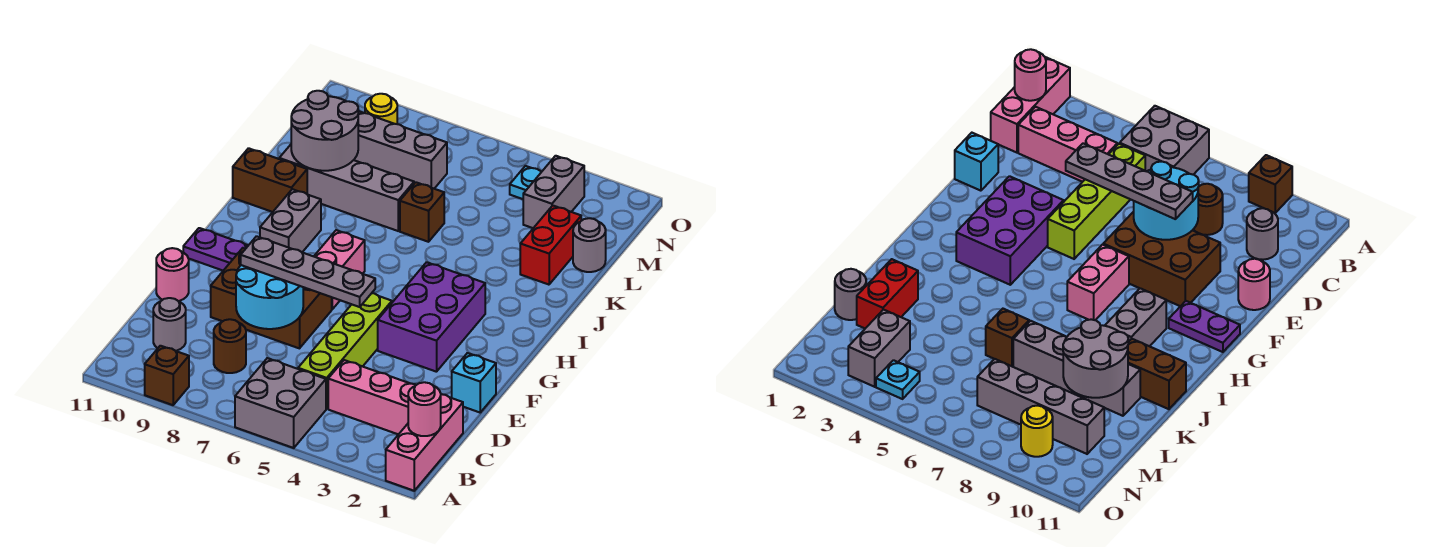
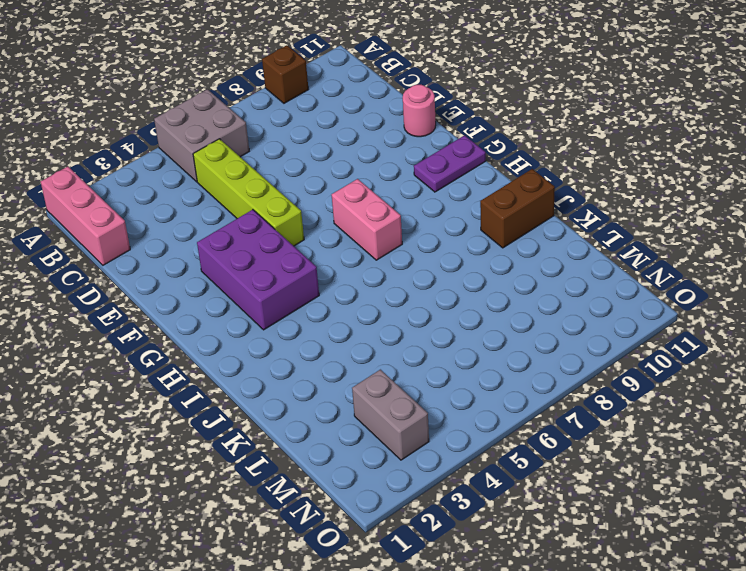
none -> pink brick C2:C4 level 1
none -> brown round brick C8 level 1
none -> grey round brick C10 level 1

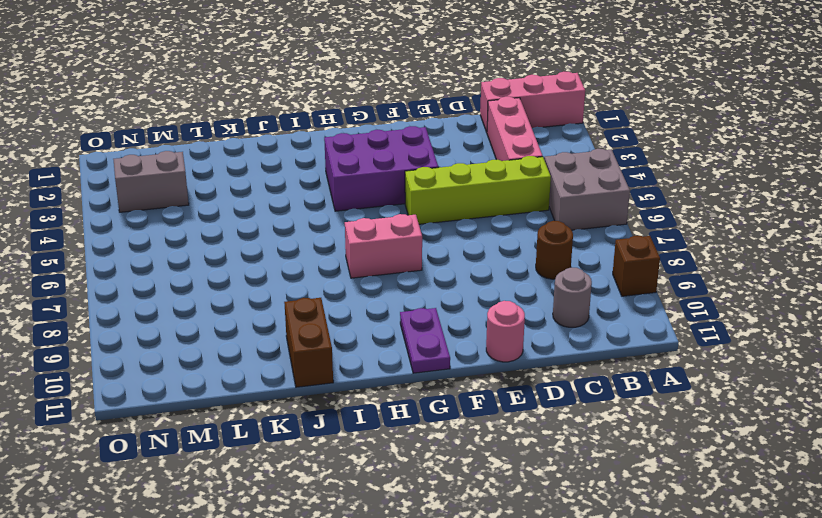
none -> cyan brick E1 level 1
none -> brown brick E7:F9 level 1
none -> grey brick H9:I9 level 1

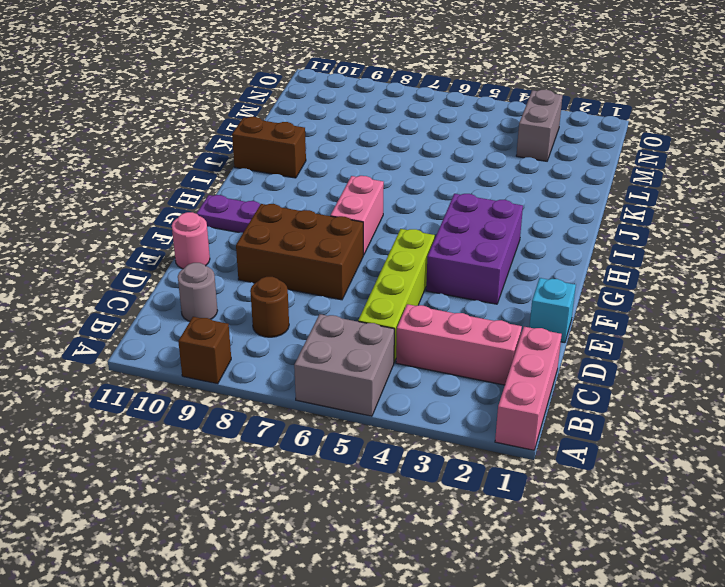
none -> grey brick H9:I9 level 1
none -> red brick K2:L2 level 1
none -> brown brick K6 level 1

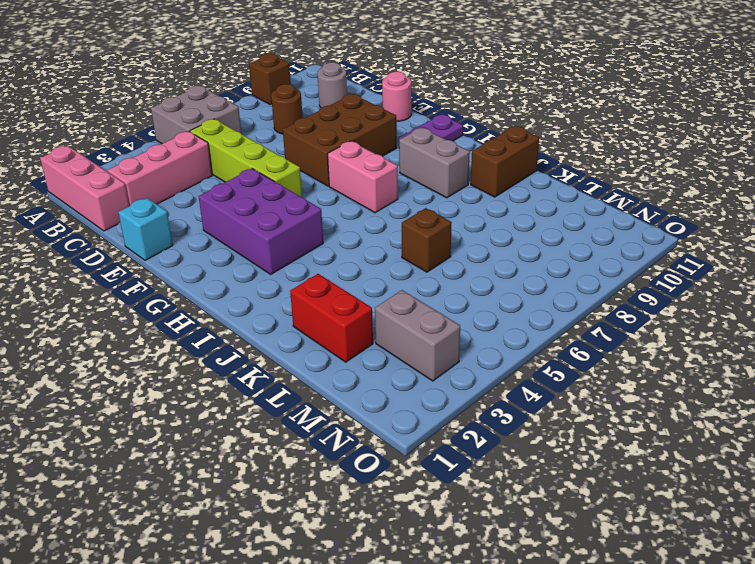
none -> grey brick K7:K10 level 1
none -> grey round brick L1 level 1
none -> grey brick M7:M10 level 1

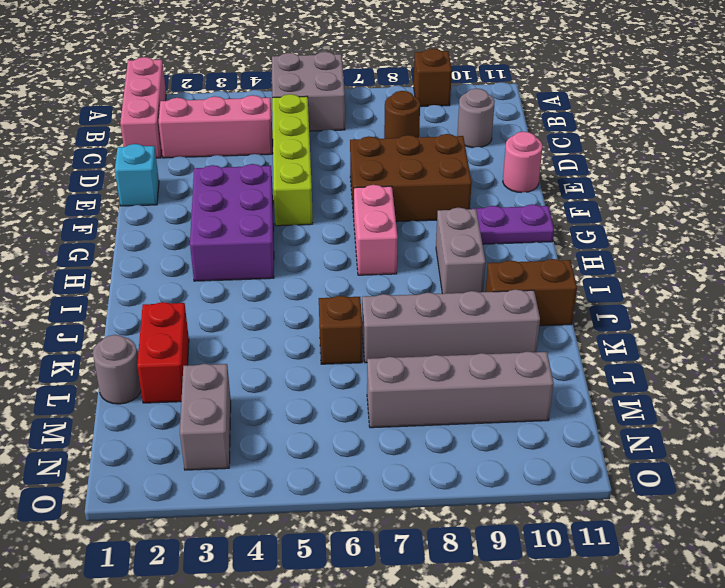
none -> cyan plate N4 level 1
none -> yellow round brick N9 level 1
none -> pink round brick B1 level 2

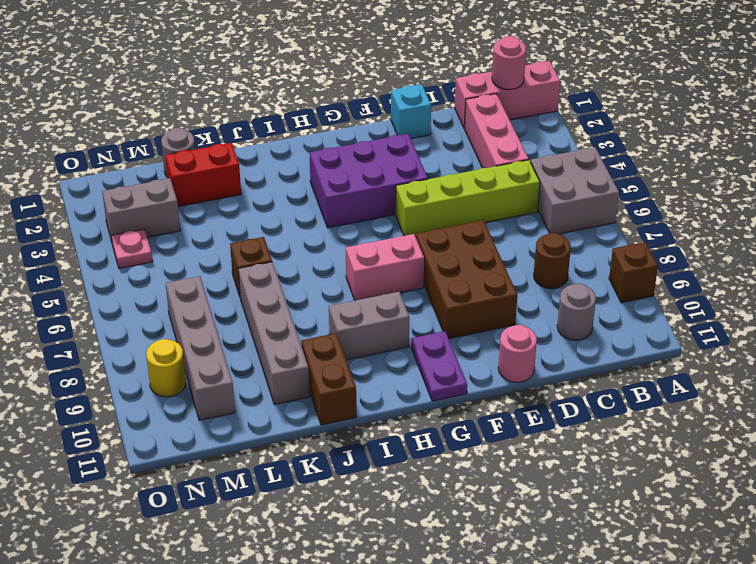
pink plate N4 level 1 -> cyan plate N4 level 1
none -> cyan round brick D7:E8 level 2
none -> grey round brick K9:L10 level 2
none -> grey plate E5:E8 level 3

